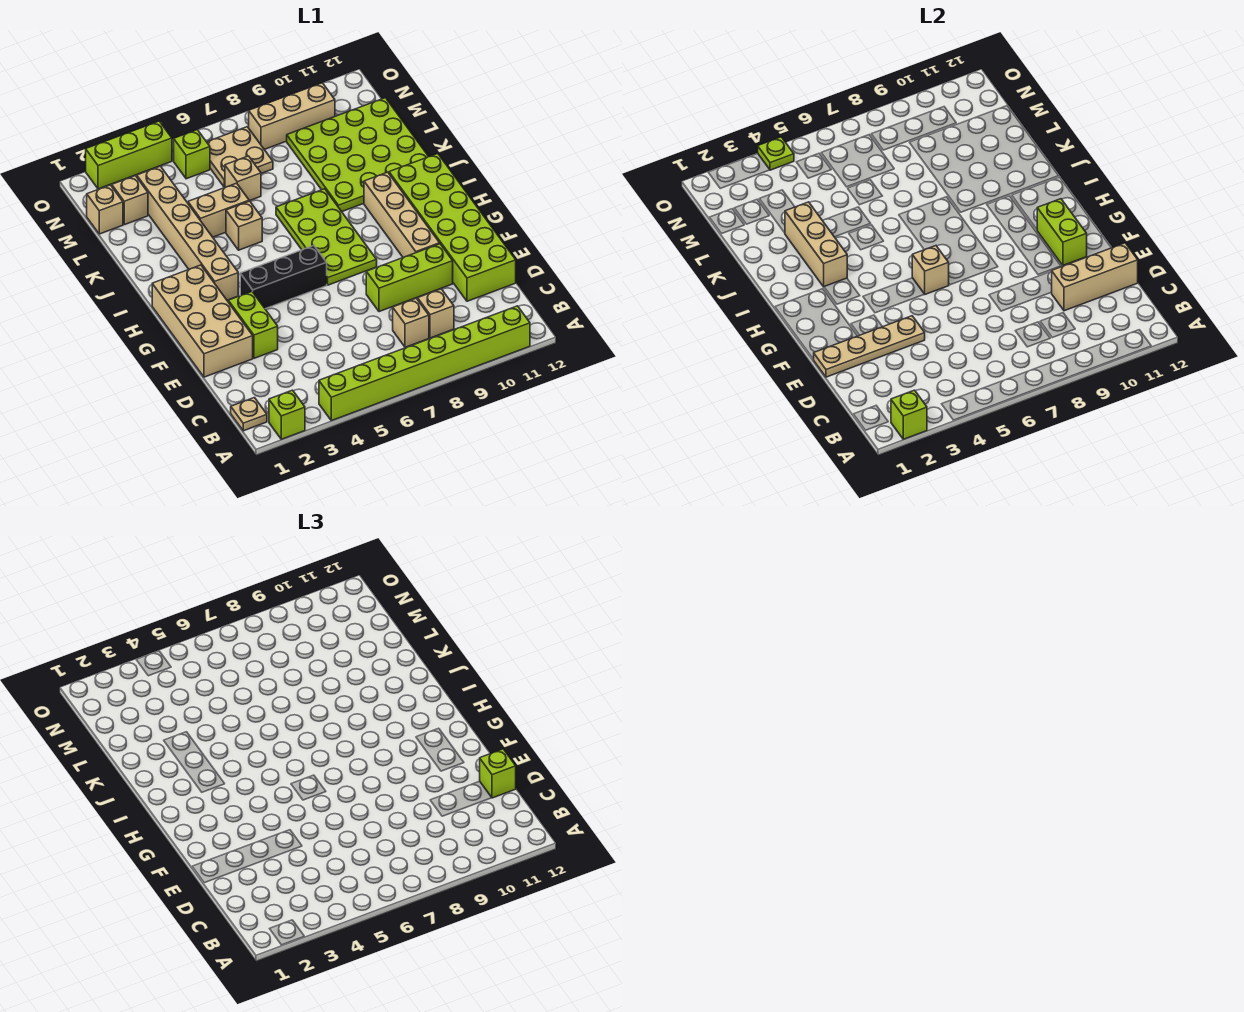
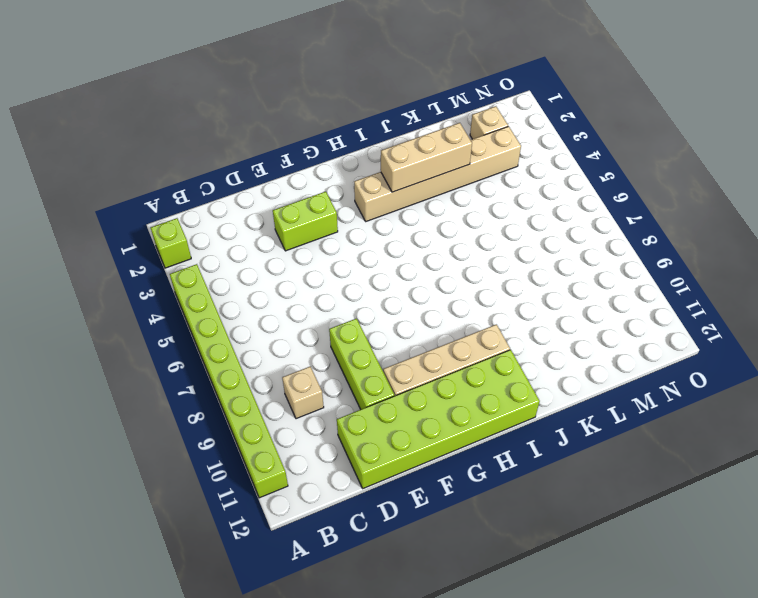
none -> tan plate B1 level 1
none -> tan brick C8 level 1
none -> tan brick E1:H2 level 1
none -> black brick G4:G6 level 1

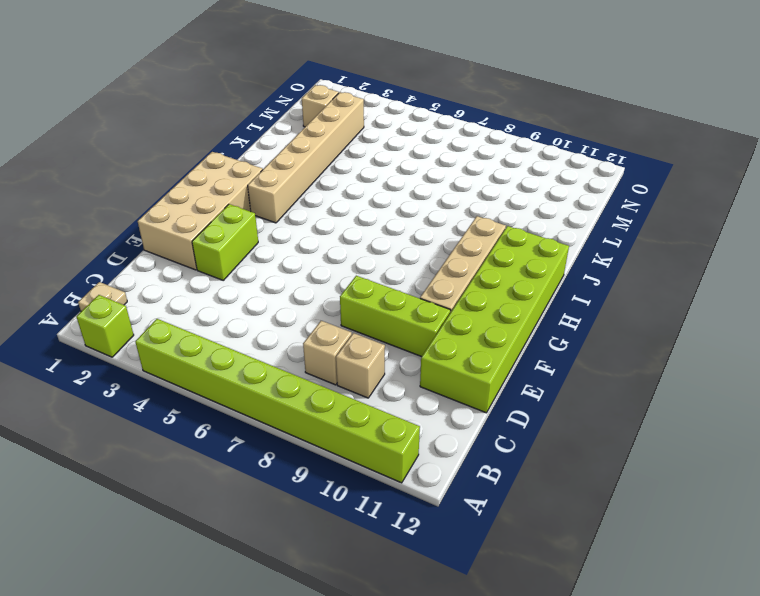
none -> black brick G4:G6 level 1
none -> lime plate G7:J8 level 1
none -> tan brick J5 level 1
none -> lime plate J9:M12 level 1

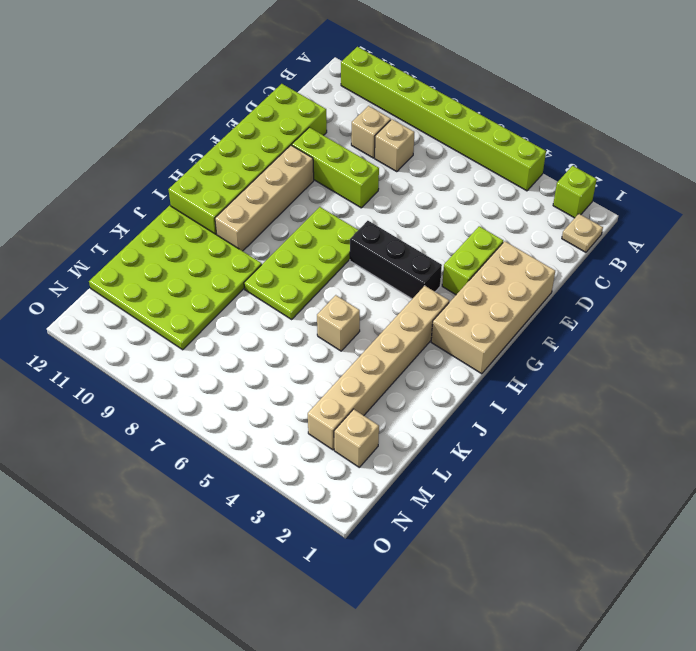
none -> tan brick K4:K5 level 1
none -> tan brick L6 level 1
none -> tan brick M1 level 1
none -> tan plate M6:N7 level 1

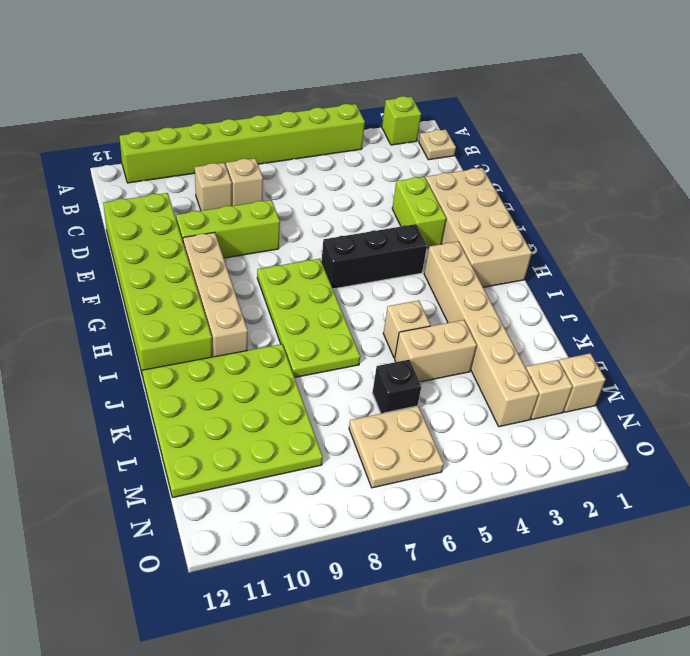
black brick L6 level 1 -> tan brick L6 level 1
none -> lime brick N5 level 1
none -> tan brick N8:N10 level 1
none -> lime brick O2:O4 level 1
none -> lime brick A2 level 2

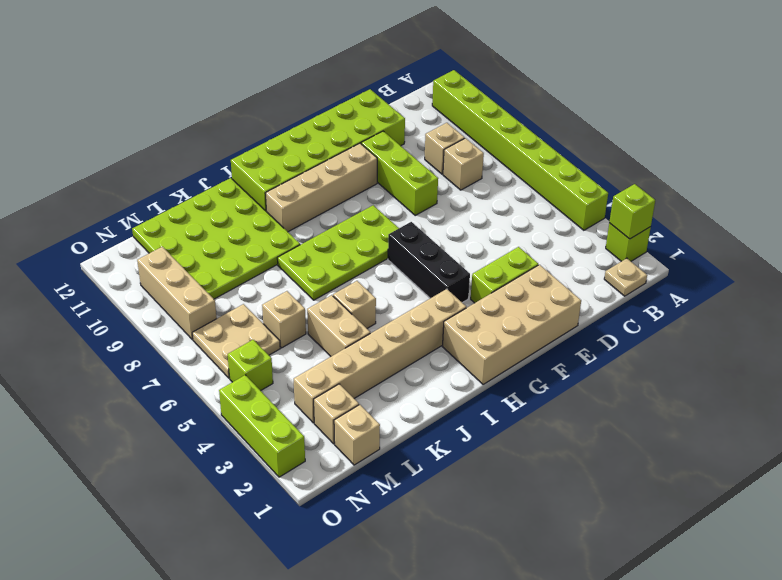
none -> tan brick D10:D12 level 2
none -> tan plate E1:E4 level 2
none -> lime brick F11:G11 level 2
none -> tan brick G6 level 2

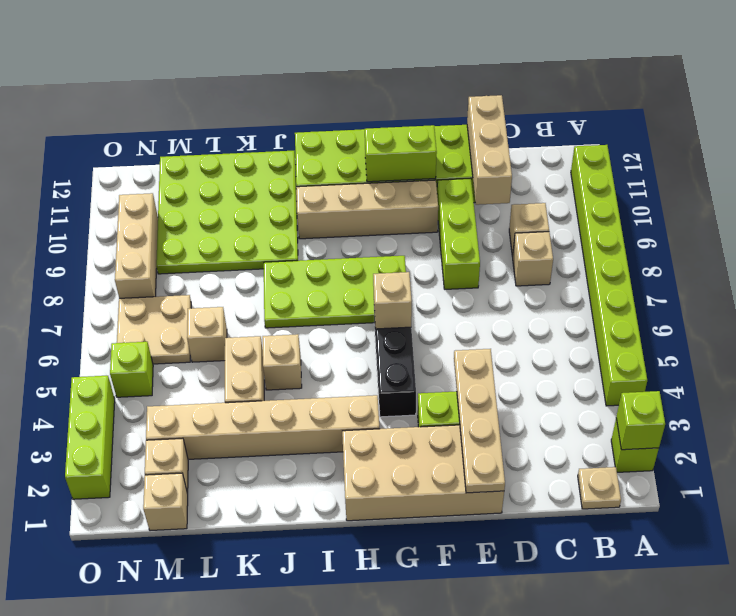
none -> tan brick I3:K3 level 2
none -> lime plate O4 level 2
none -> lime brick D12 level 3

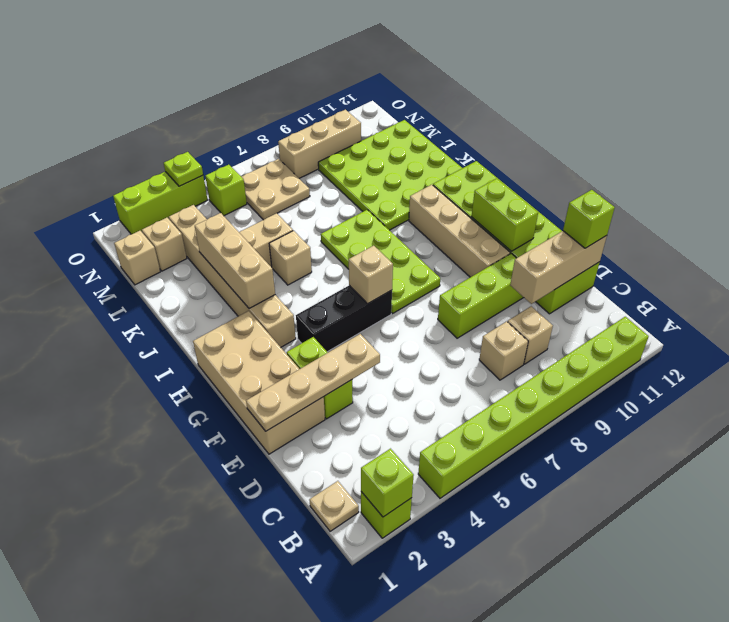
none -> tan brick L6 level 1

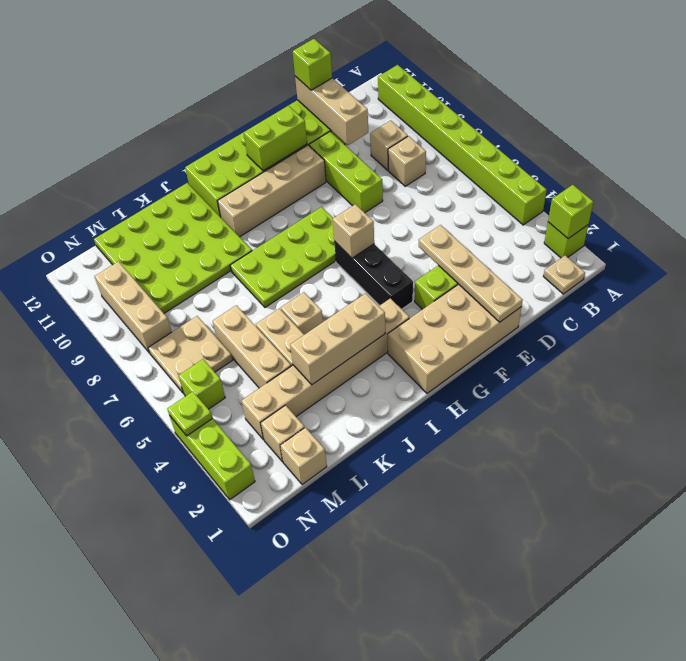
tan brick L4:L6 level 1 -> tan brick L6 level 1

